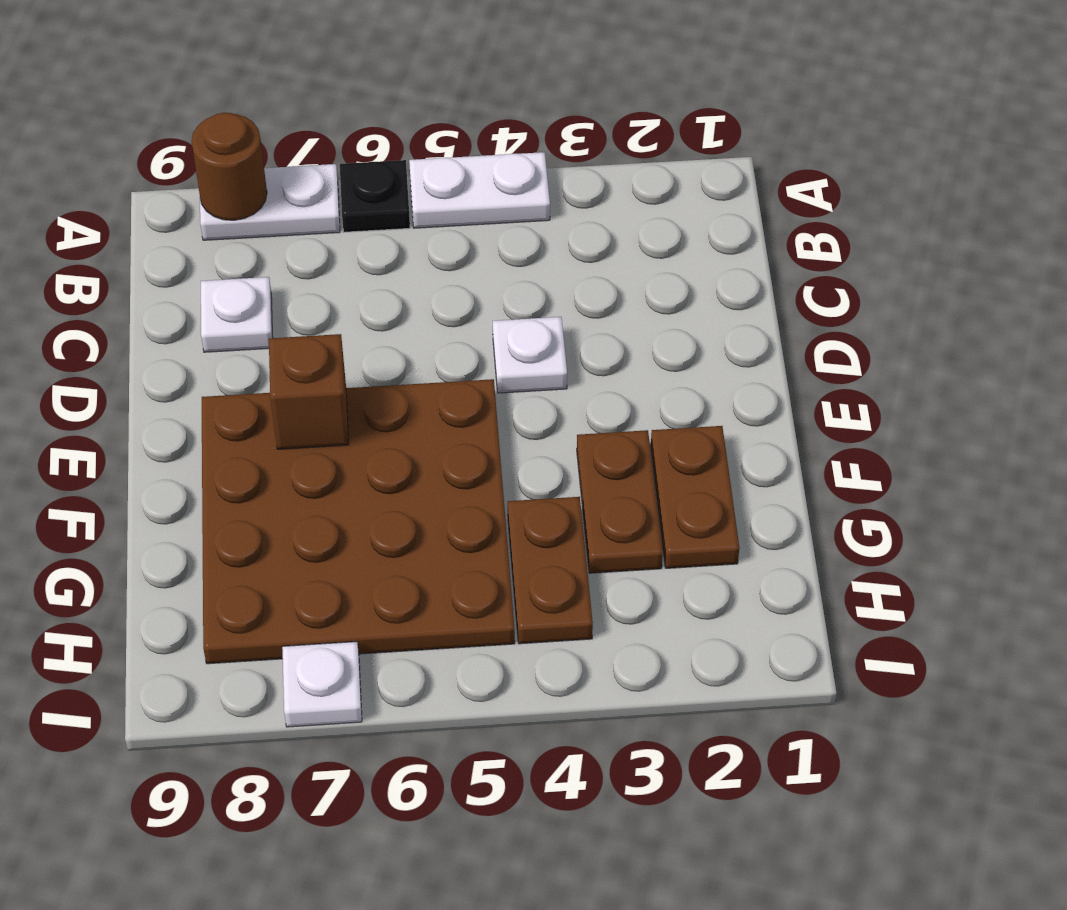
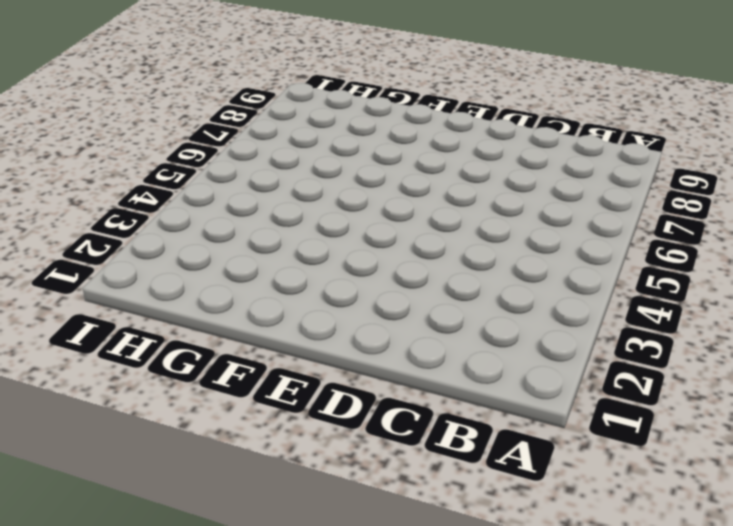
none -> white plate A4:A5 level 1
none -> black plate A6 level 1
none -> white plate A7:A8 level 1

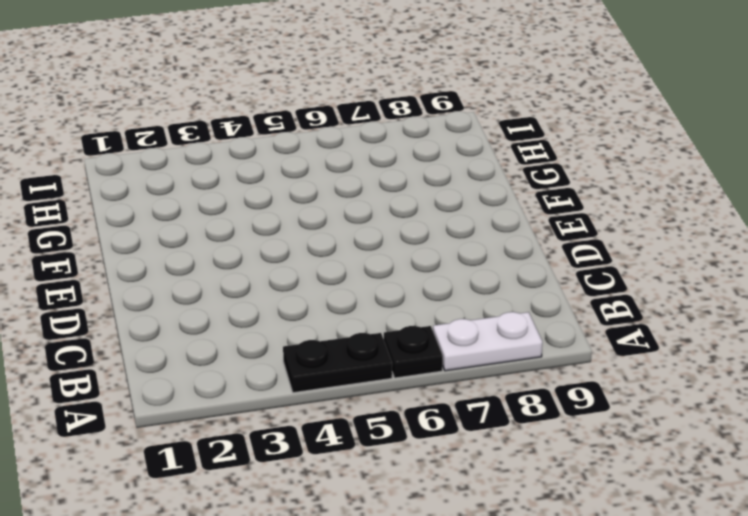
black plate A4:A5 level 1 -> white plate A4:A5 level 1
none -> white plate C8 level 1
none -> white plate D4 level 1
none -> brown plate E5:H8 level 1

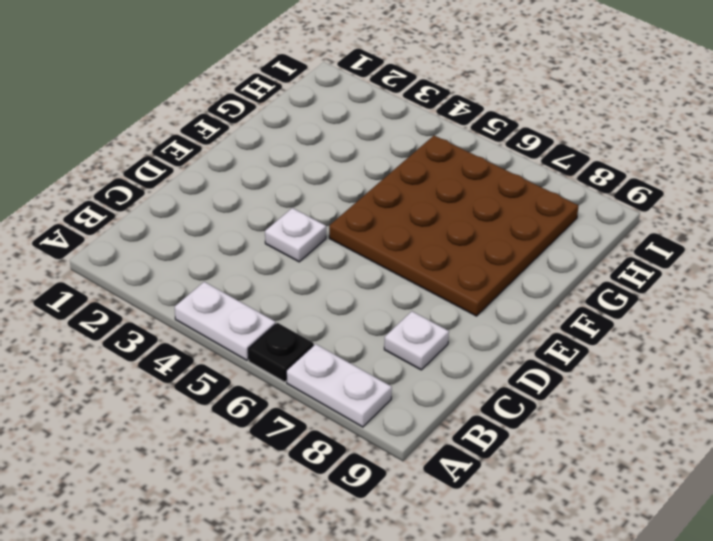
none -> brown plate F2:G2 level 1
none -> brown plate F3:G3 level 1
none -> brown plate G4:H4 level 1

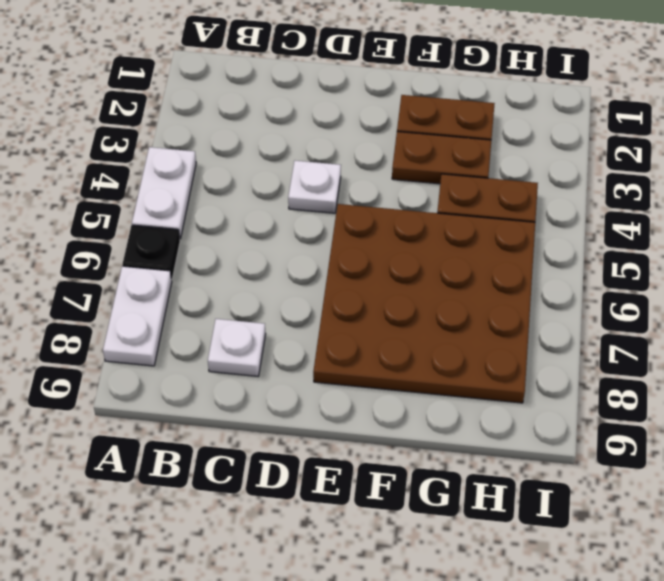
none -> white plate I7 level 1
none -> brown round brick A8 level 2
none -> brown brick E7 level 2

